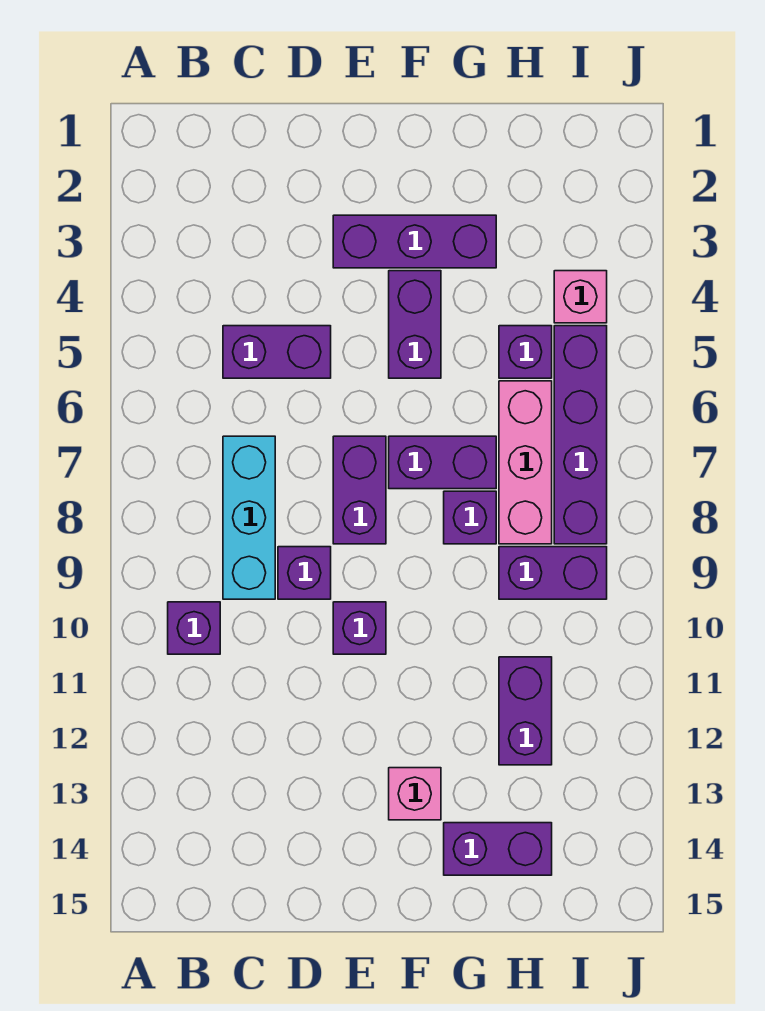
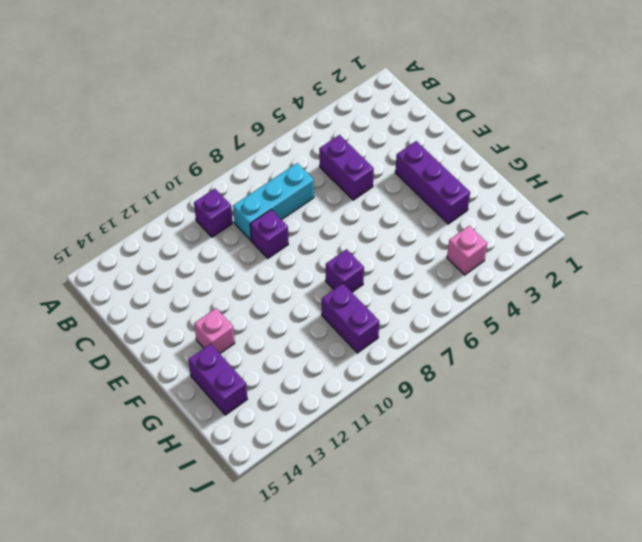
none -> purple brick E7:E8 level 1
none -> purple brick E10 level 1
none -> purple brick F4:F5 level 1

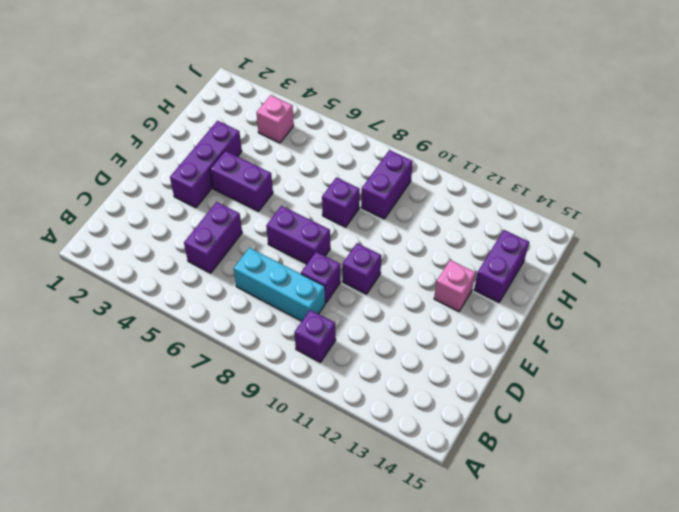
none -> purple brick F7:G7 level 1
none -> purple brick H5 level 1
none -> pink brick H6:H8 level 1

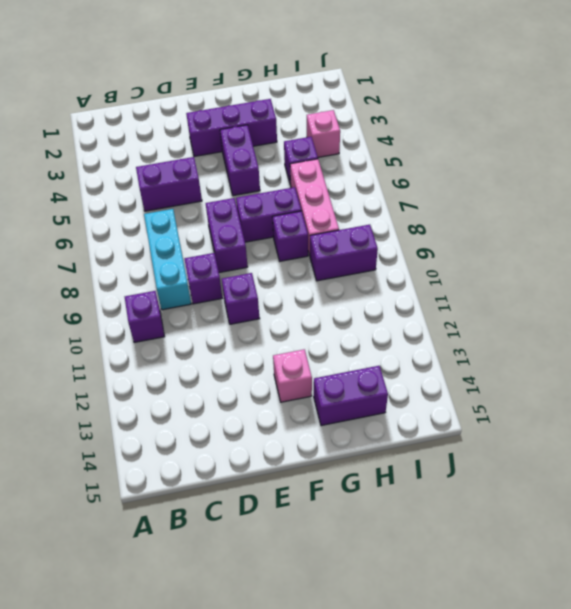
none -> purple brick H11:H12 level 1
none -> purple brick I5:I8 level 1

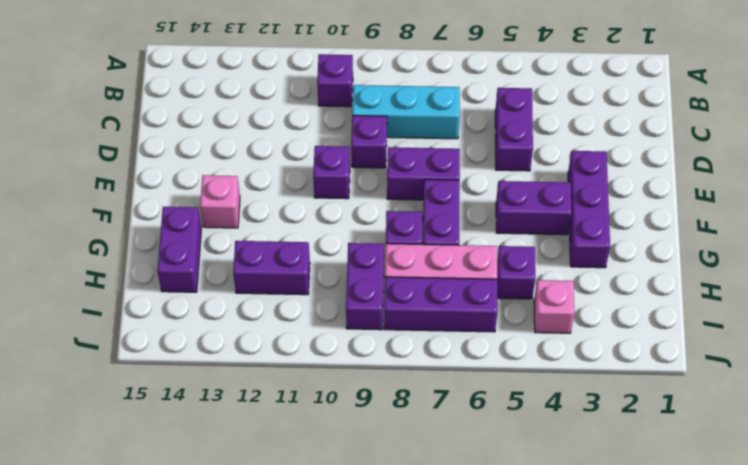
purple brick I6:I8 level 1 -> purple brick I5:I8 level 1

